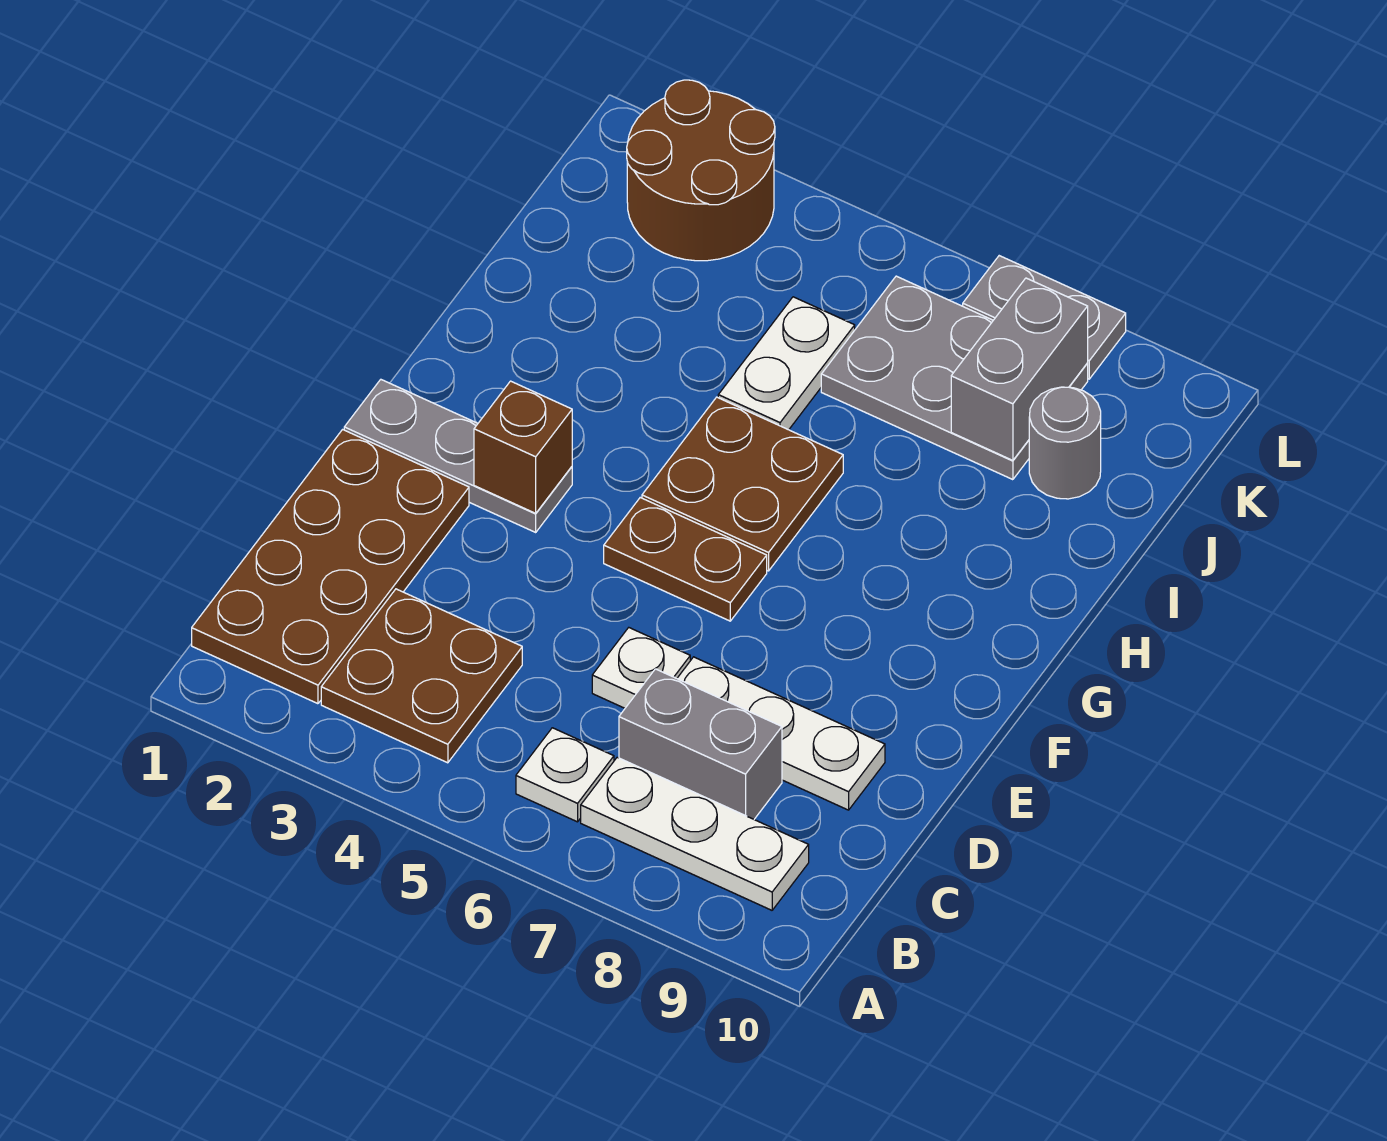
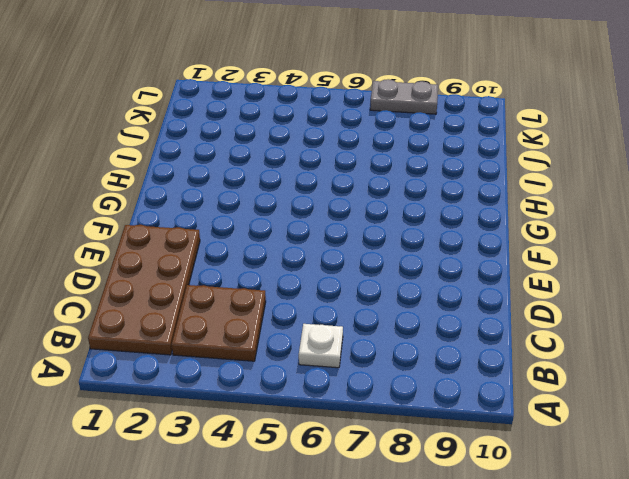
none -> white plate B7:B9 level 1
none -> grey brick C7:C8 level 1
none -> white plate D6 level 1

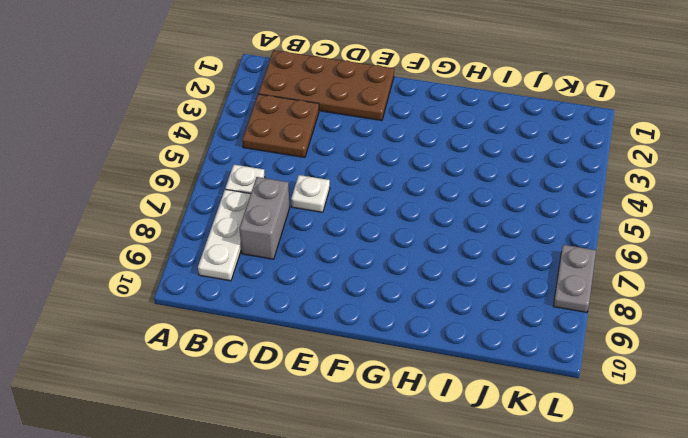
none -> white plate D7:D9 level 1
none -> grey plate F1:F3 level 1
none -> brown plate F5:F6 level 1

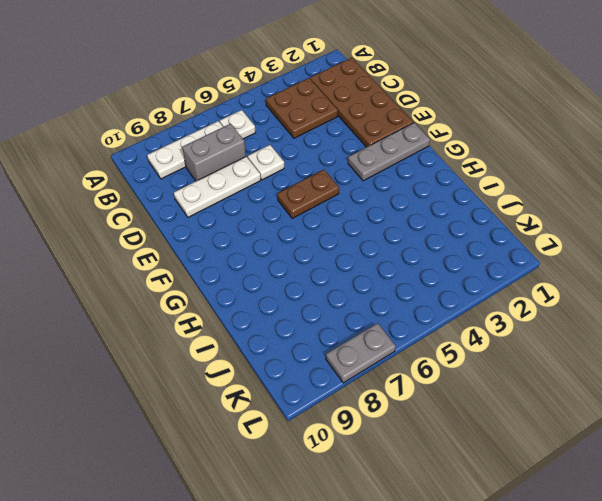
none -> brown plate G5:H6 level 1
none -> white plate I5:J5 level 1
none -> grey plate J6:K8 level 1

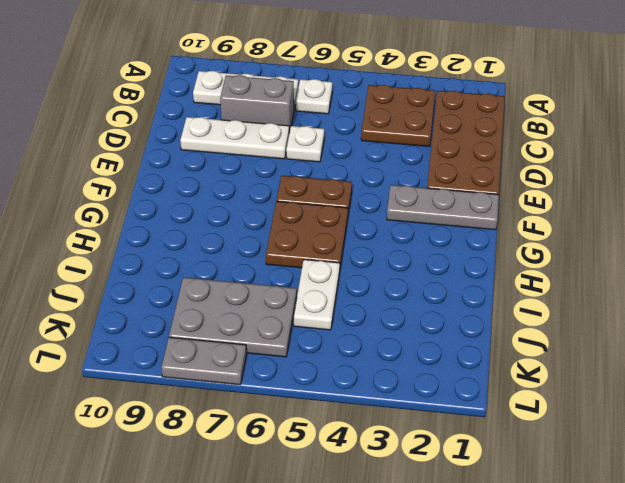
none -> grey round brick J9 level 1
none -> brown round brick K2:L3 level 1
none -> brown brick F3 level 2

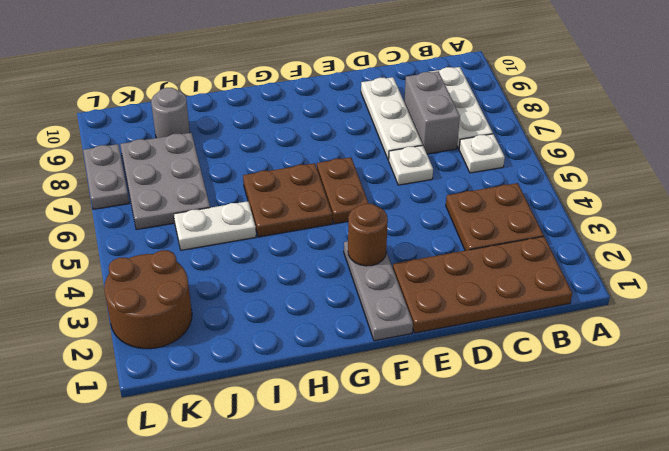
brown round brick F3 level 2 -> brown brick F3 level 2
none -> grey brick J8:K8 level 2

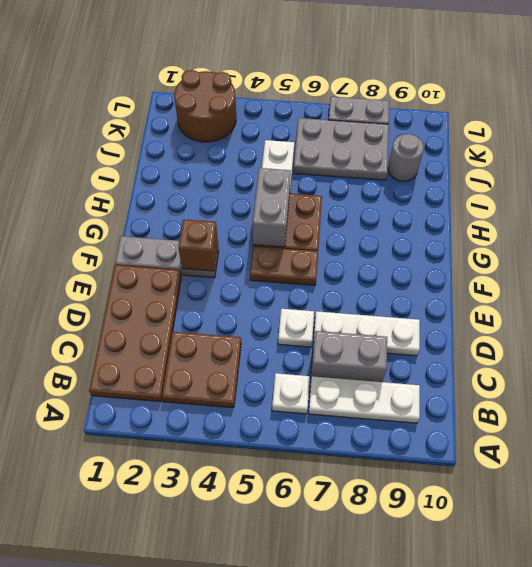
grey brick G5:H5 level 2 -> grey brick J8:K8 level 2

